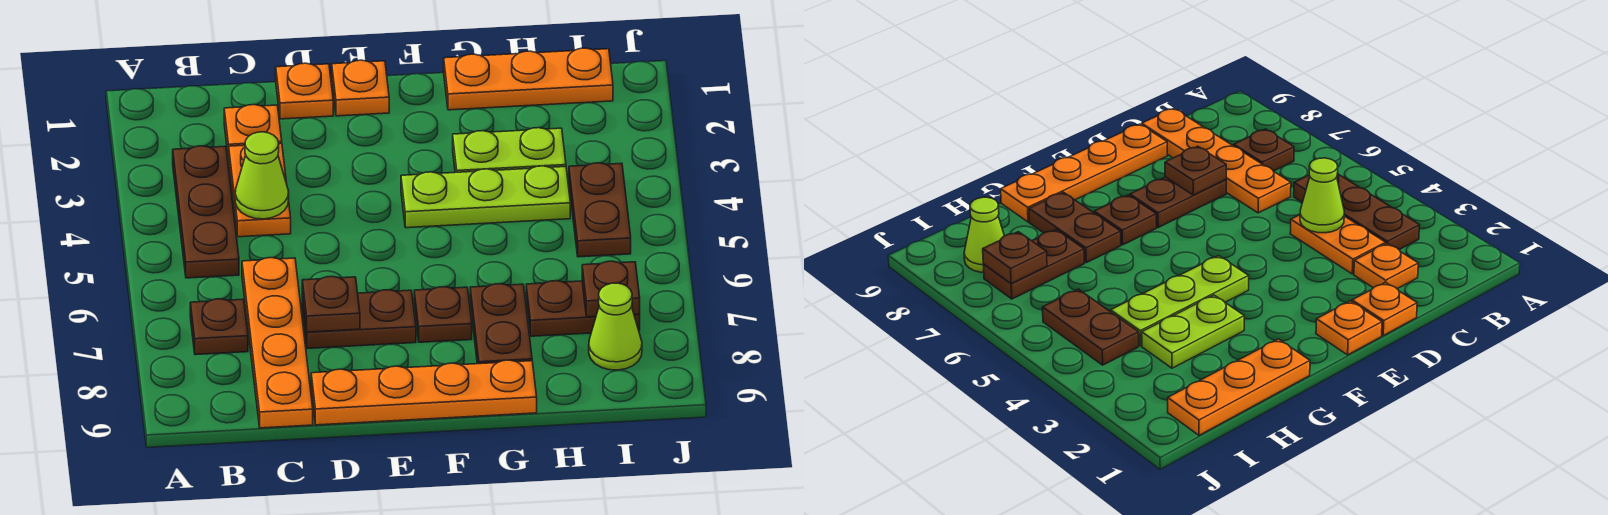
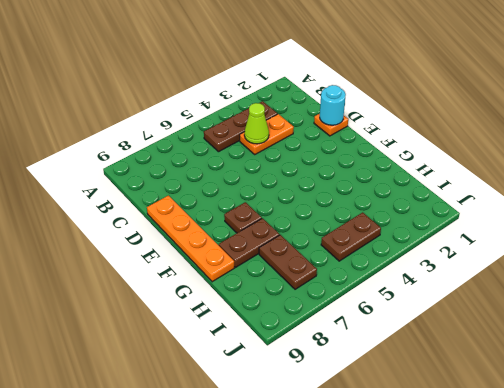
cyan round brick D1 level 2 -> none
none -> brown plate B7 level 1
none -> orange plate C2 level 1
none -> orange plate C6:C9 level 1

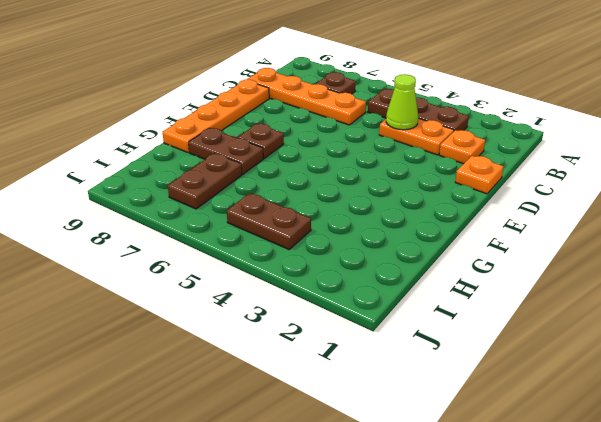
none -> brown plate D7:E7 level 1
none -> orange plate E1 level 1
none -> lime plate F4:H4 level 1

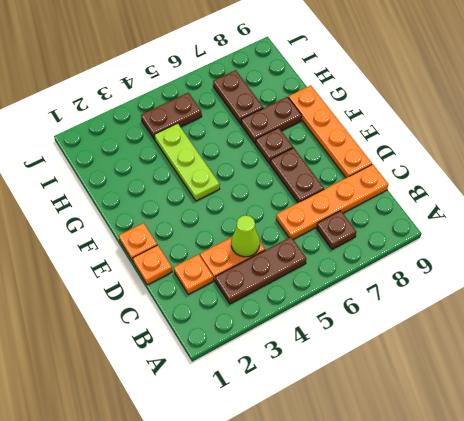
none -> orange plate G1:I1 level 1
none -> lime plate G3:H3 level 1
none -> lime cone I8 level 1

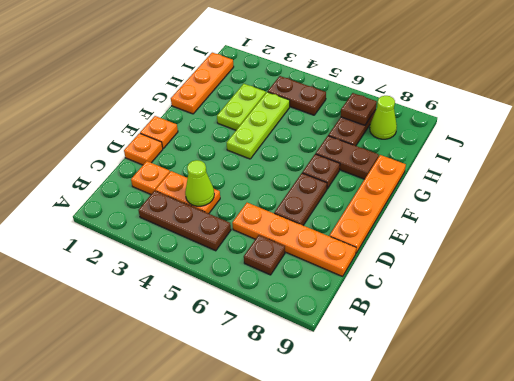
none -> brown plate D7 level 2

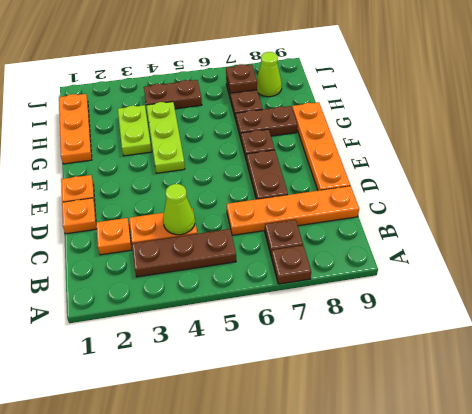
brown plate A7 level 1 -> brown plate D7 level 2

